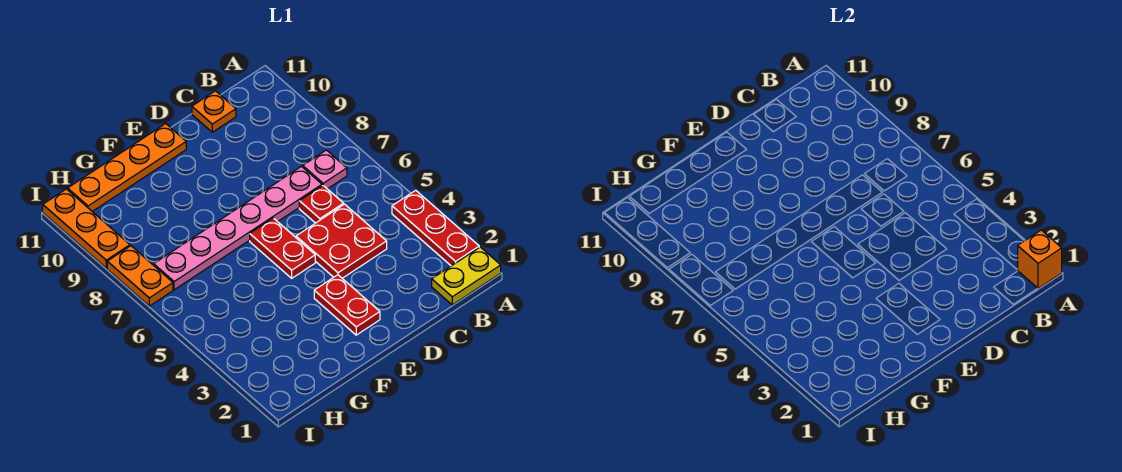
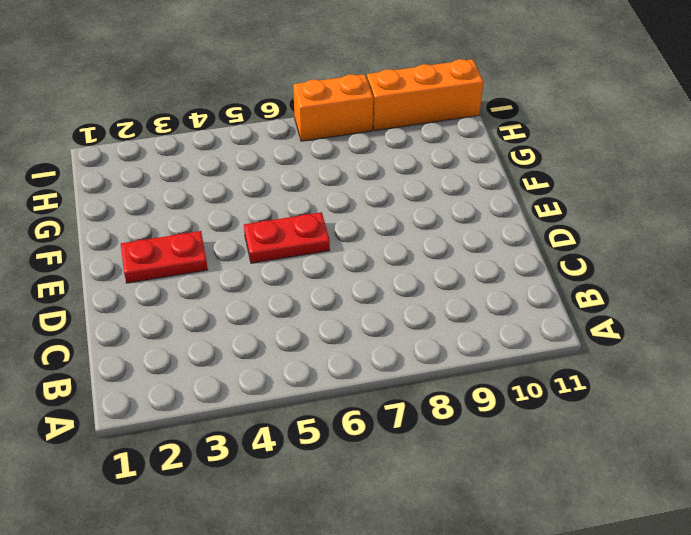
orange brick I7:I8 level 1 -> orange plate I7:I8 level 1
orange brick I9:I11 level 1 -> orange plate I9:I11 level 1
none -> yellow plate A1:B1 level 1
none -> red plate A2:A4 level 1
none -> pink plate B7 level 1

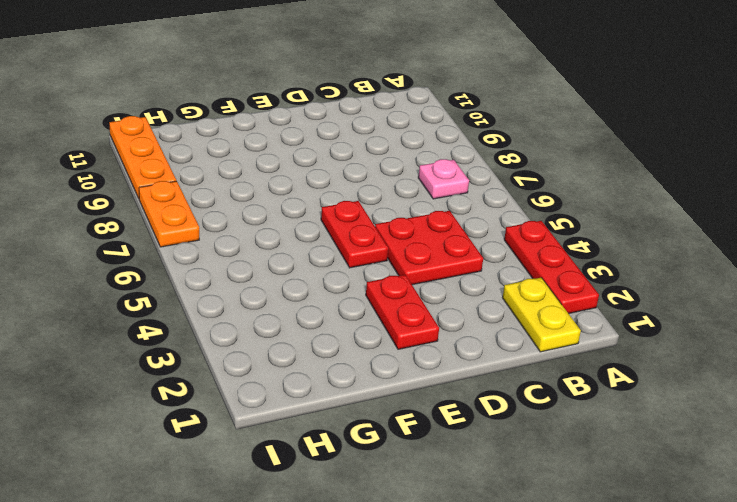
yellow plate B1:B2 level 1 -> yellow plate A1:B1 level 1
none -> red plate C6 level 1
none -> pink plate C7:H7 level 1
none -> orange plate C11 level 1

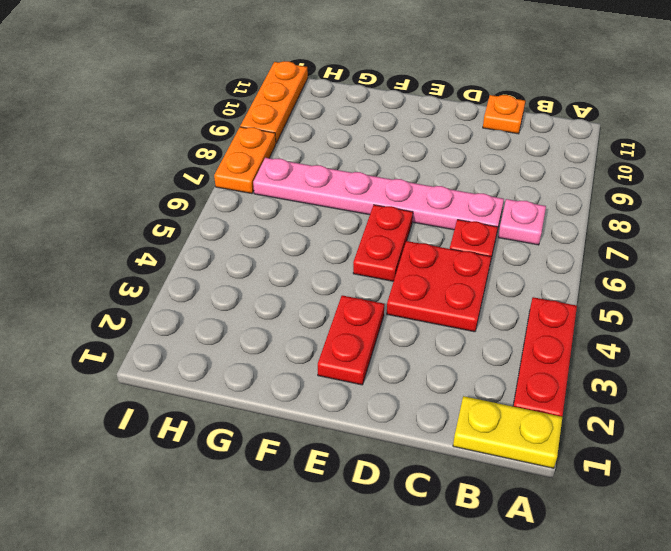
none -> orange plate E11:H11 level 1
none -> orange brick A1 level 2

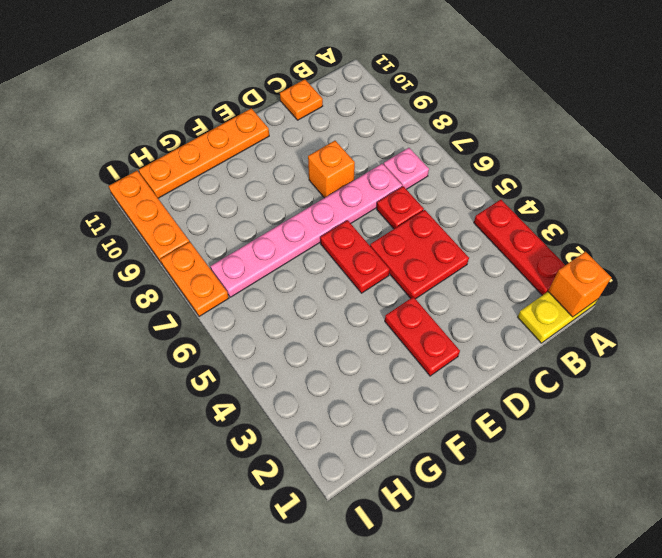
orange brick D8 level 1 -> none

